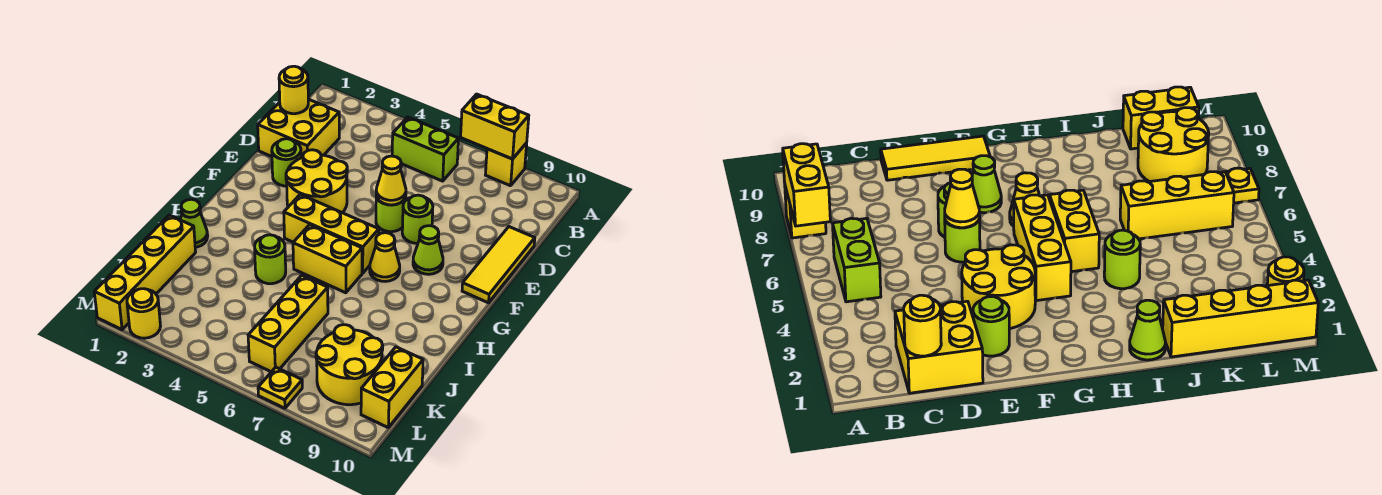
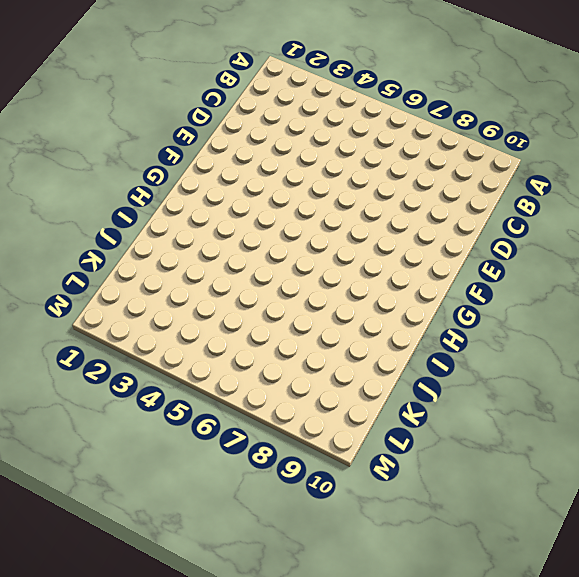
none -> yellow brick A8 level 1
none -> lime brick B5:B6 level 1
none -> yellow brick C1:D2 level 1

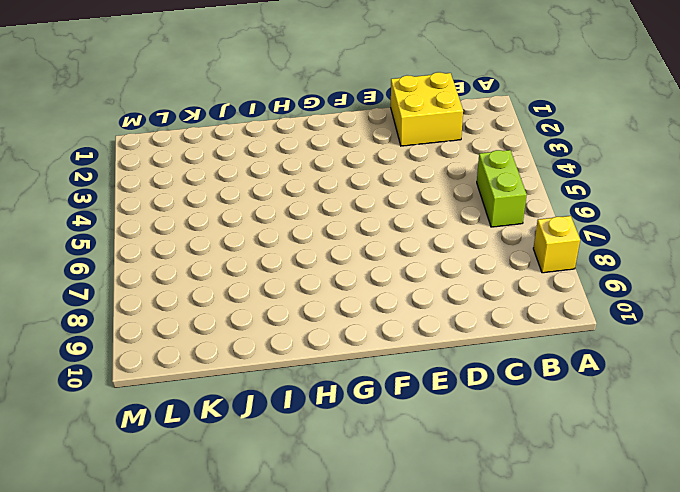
none -> yellow tile D10:F10 level 1
none -> lime round brick E2 level 1
none -> yellow round brick E3:F4 level 1

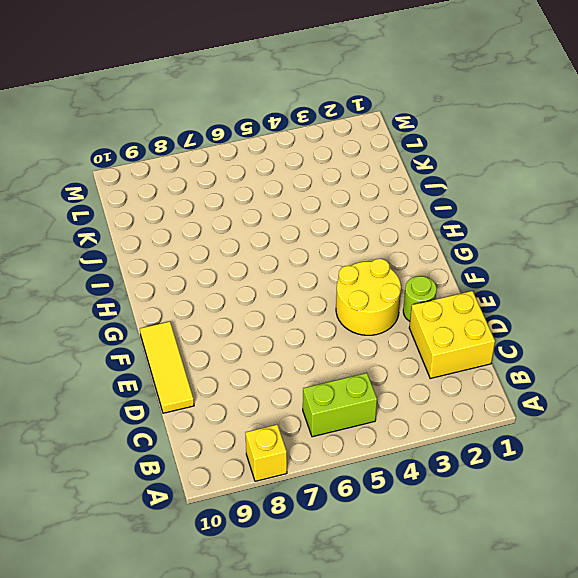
none -> lime round brick E6 level 1
none -> lime round brick E7 level 1
none -> lime cone F8 level 1

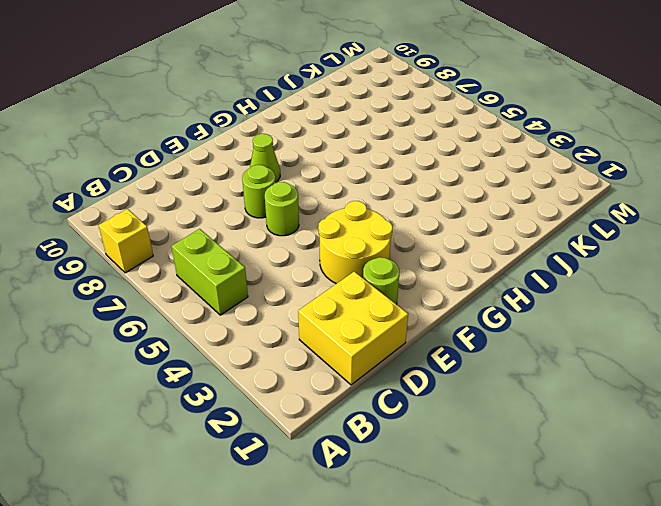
none -> yellow tile D10:F10 level 1
none -> yellow brick G4:G6 level 1
none -> yellow cone G7 level 1

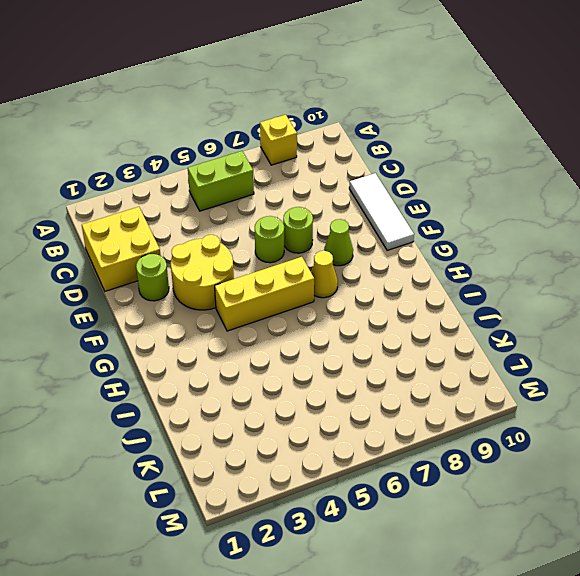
white tile D10:F10 level 1 -> yellow tile D10:F10 level 1
none -> yellow brick H5:H6 level 1
none -> lime cone I1 level 1
none -> lime round brick I4 level 1

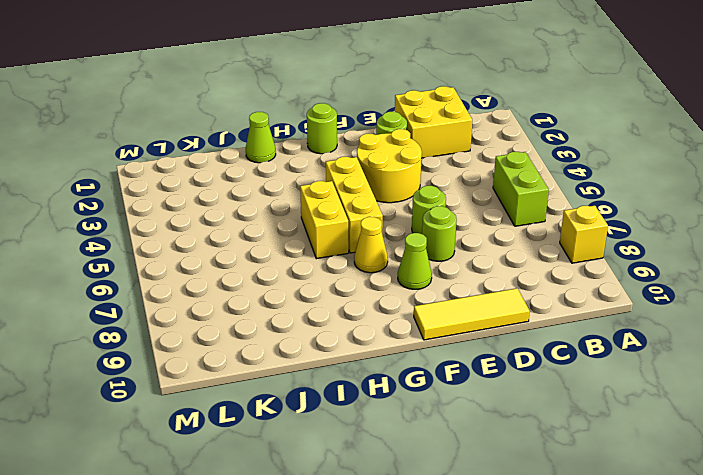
lime round brick G1 level 1 -> lime round brick I4 level 1
none -> yellow brick J1:M1 level 1
none -> yellow brick J6:L6 level 1
none -> yellow round brick K8:L9 level 1

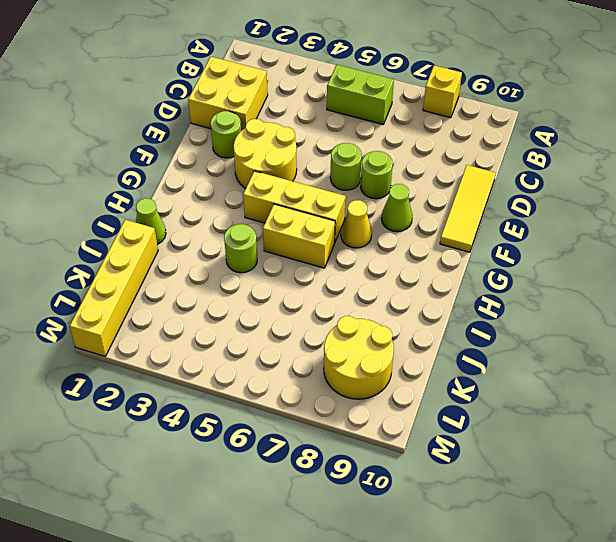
none -> yellow brick J6:L6 level 1
none -> yellow brick K10:L10 level 1
none -> yellow round brick M2 level 1

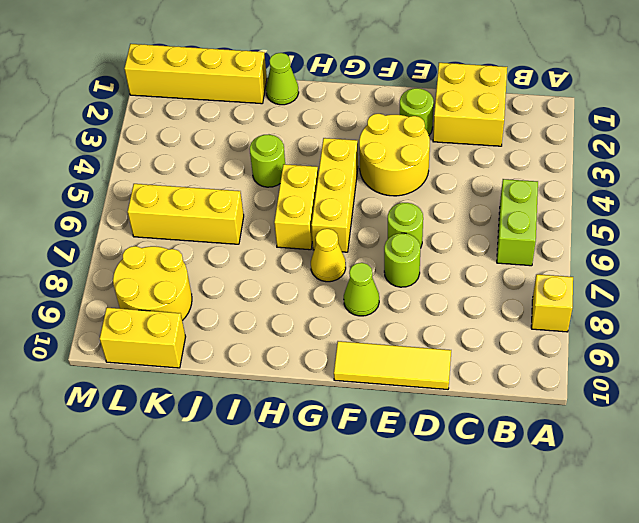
none -> yellow round brick M2 level 1
none -> yellow plate M7 level 1
none -> yellow brick A7:A8 level 2

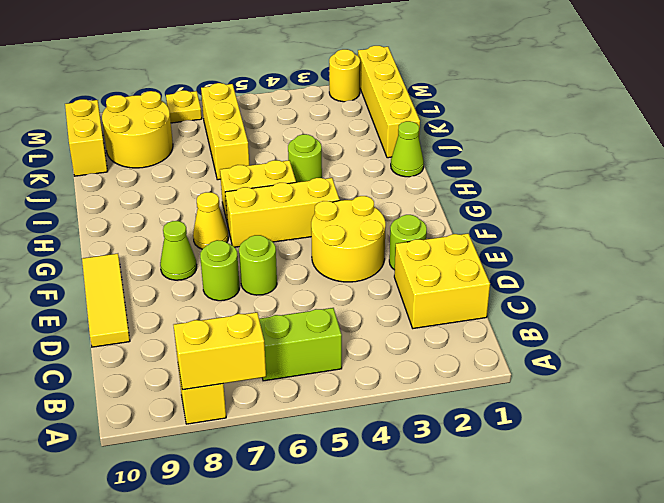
none -> yellow round brick C1 level 2
none -> yellow cone E6 level 2

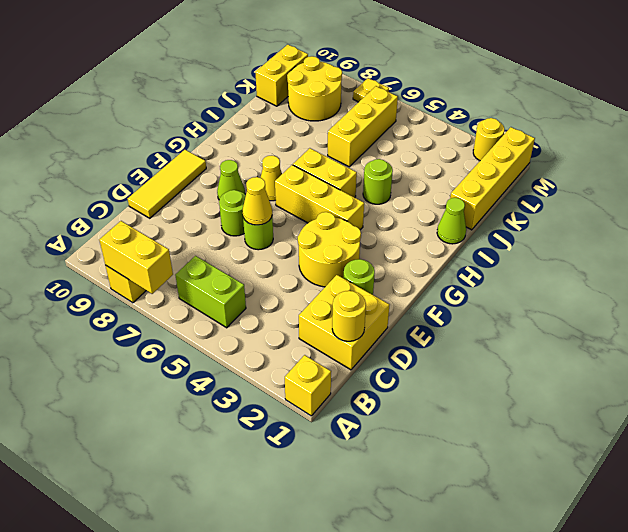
yellow brick A1 level 1 -> none

